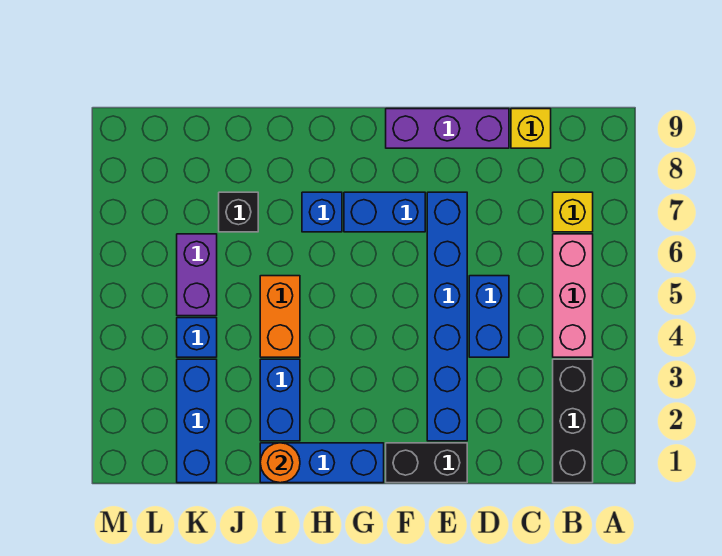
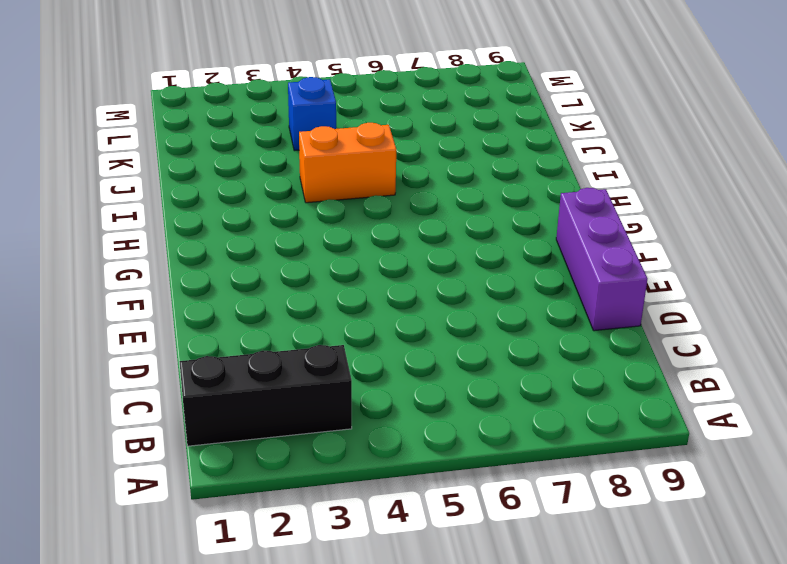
none -> pink brick B4:B6 level 1
none -> yellow brick B7 level 1
none -> yellow brick C9 level 1

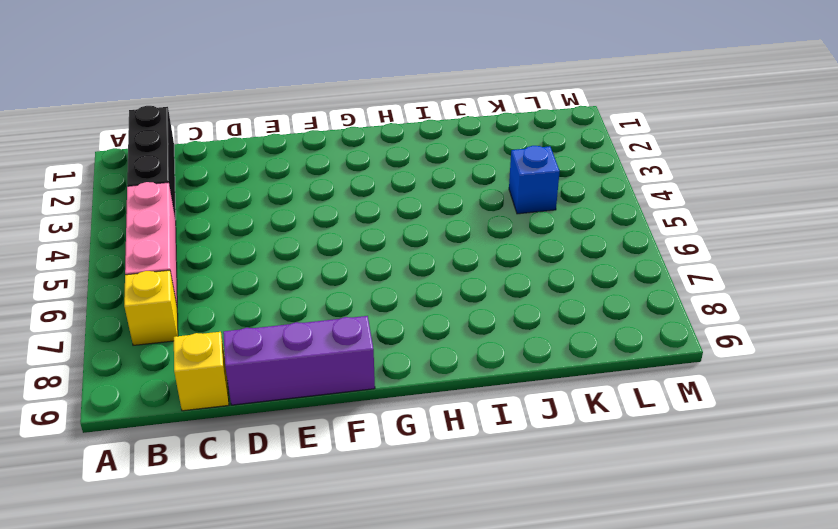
none -> blue brick D4:D5 level 1
none -> black brick E1:F1 level 1
none -> blue brick E2:E7 level 1

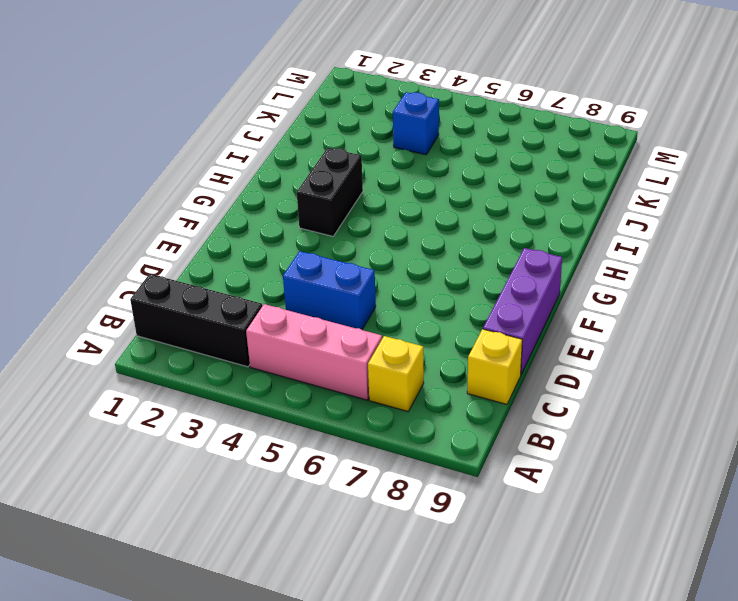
black brick G3:H3 level 1 -> black brick E1:F1 level 1
none -> blue brick E2:E7 level 1
none -> blue brick F7:G7 level 1
none -> blue brick G1:I1 level 1

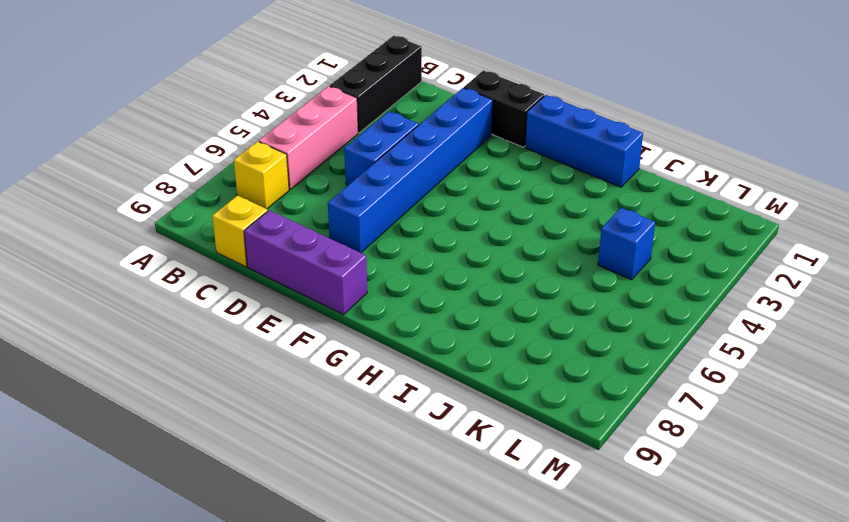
none -> blue brick F7:G7 level 1
none -> blue brick H7 level 1
none -> blue brick I2:I3 level 1

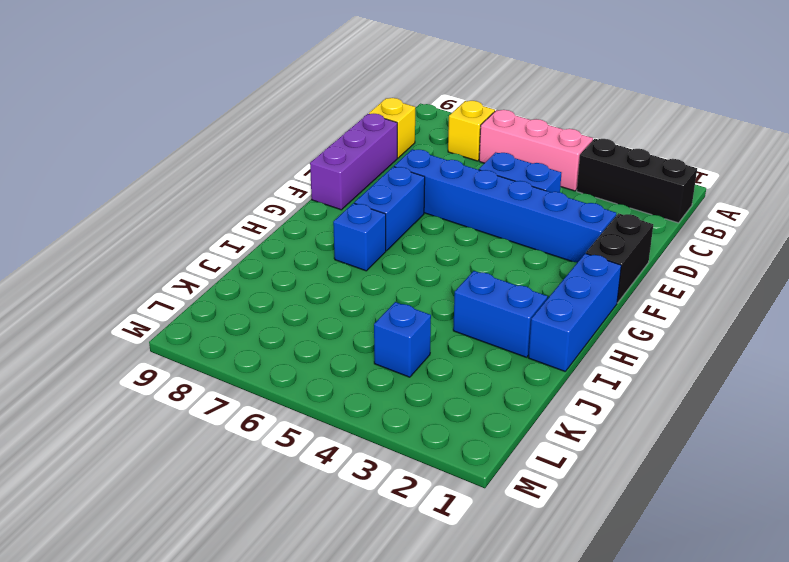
none -> orange brick I4:I5 level 1
none -> black brick J7 level 1
none -> blue brick K1:K3 level 1

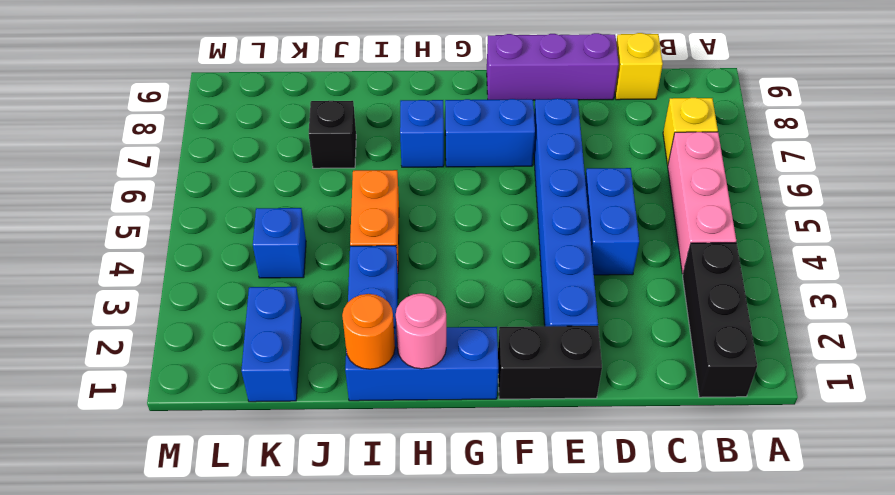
pink round brick H1 level 2 -> none
blue brick K1:K2 level 1 -> blue brick K1:K3 level 1
none -> purple brick K5:K6 level 1

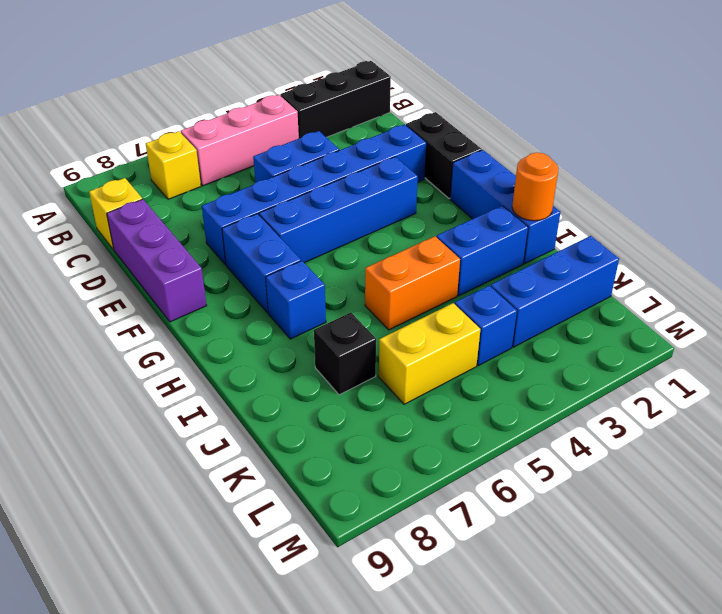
blue brick F3:F6 level 1 -> none
yellow brick K5:K6 level 1 -> purple brick K5:K6 level 1

